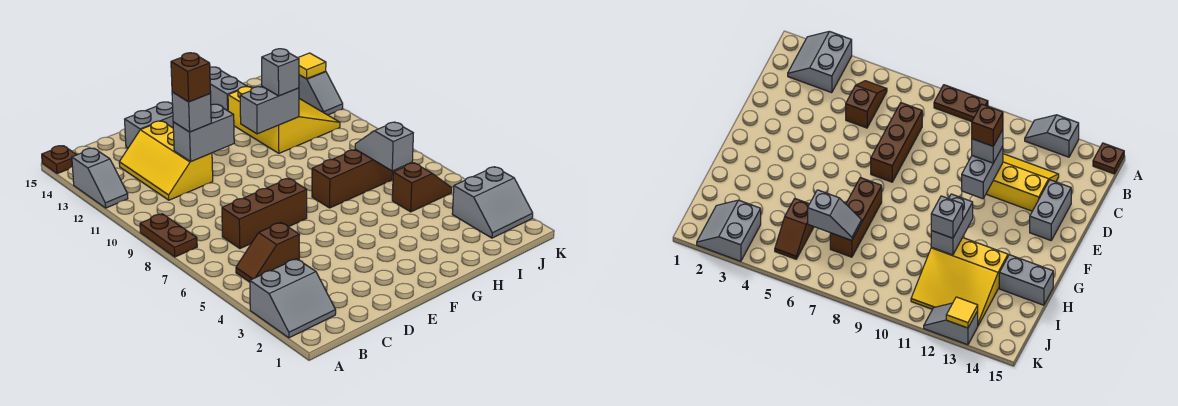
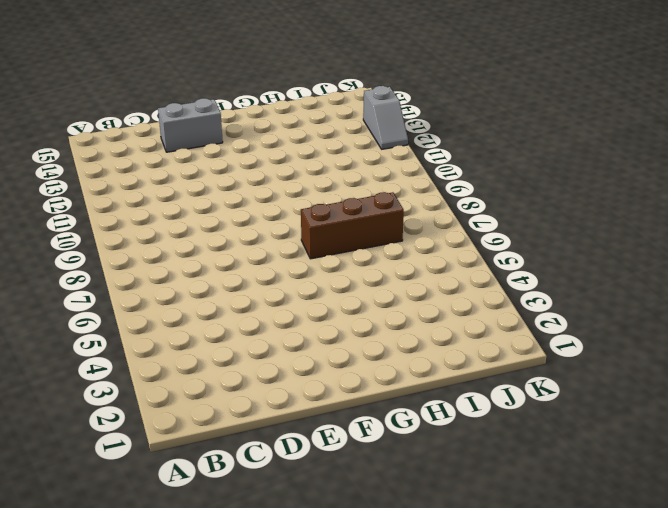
none -> grey slope A2:B3 level 1 top 3
none -> brown plate A8:A9 level 1
none -> grey slope A12:A13 level 1 top 13

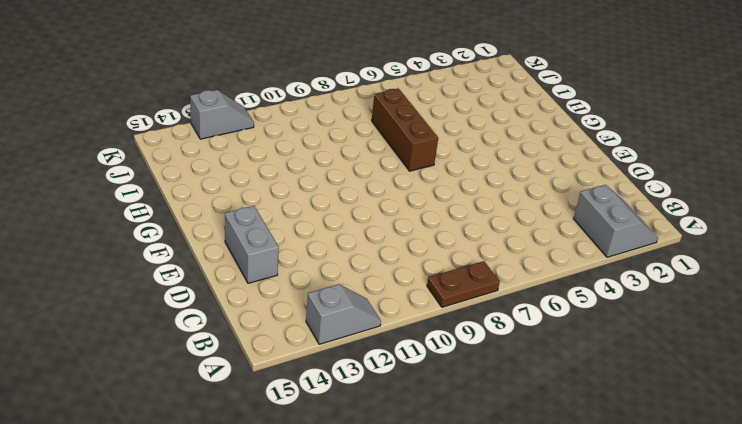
none -> brown plate A15 level 1
none -> brown slope B5:C5 level 1 top C
none -> brown brick C7:E7 level 1

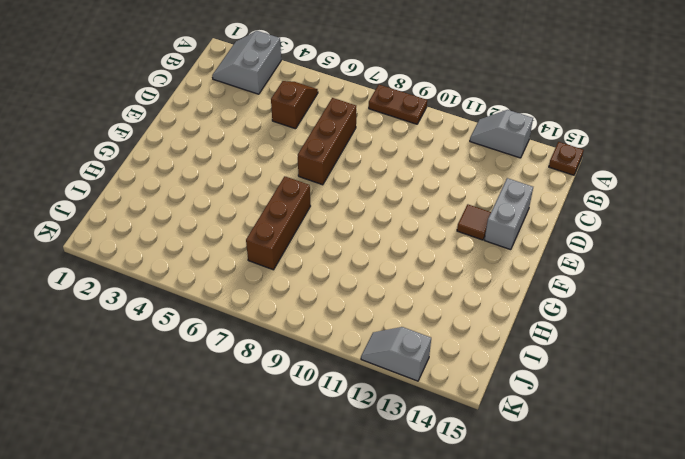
brown tile E13 level 1 -> none
none -> yellow slope C11:D13 level 1 top D
none -> yellow slope H11:J13 level 1 top H
none -> grey brick H14:H15 level 1

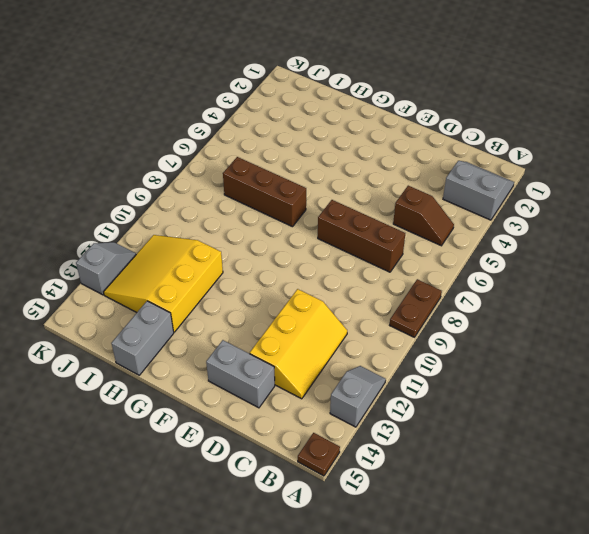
none -> brown slope I5:J5 level 1 top I
none -> grey slope J2:K3 level 1 top 3
none -> grey brick D11:E11 level 2

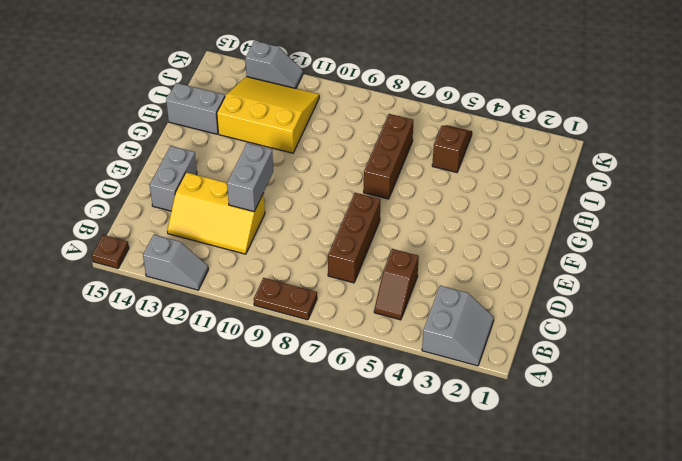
none -> grey slope J2:K3 level 1 top 3
none -> grey brick G11:H11 level 2
none -> grey slope I6:I7 level 2 top 6

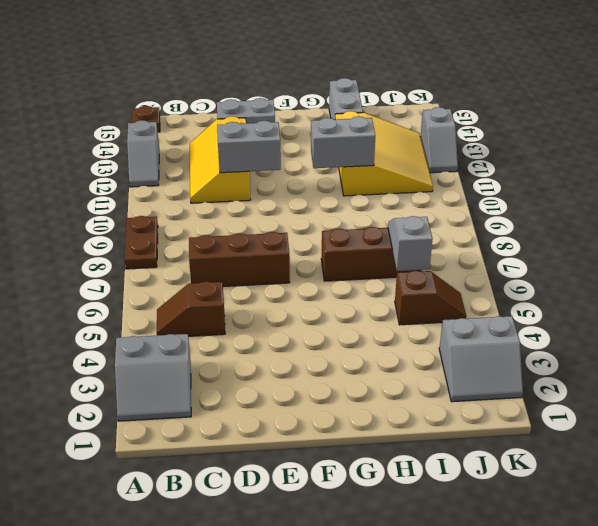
none -> yellow tile K13 level 2
none -> grey brick D11 level 3
none -> grey brick H11 level 3

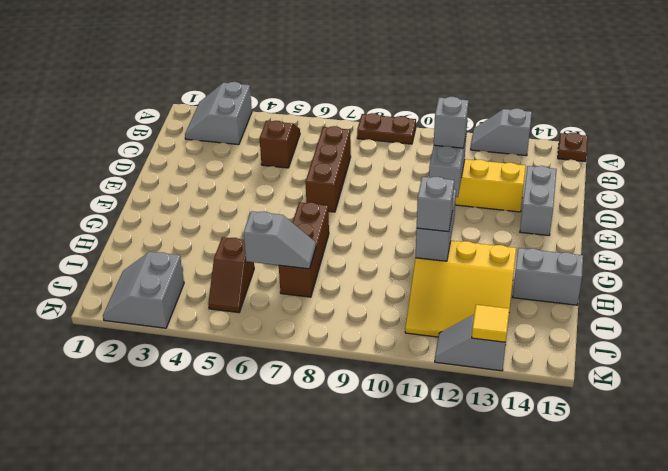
none -> brown brick D11 level 4

